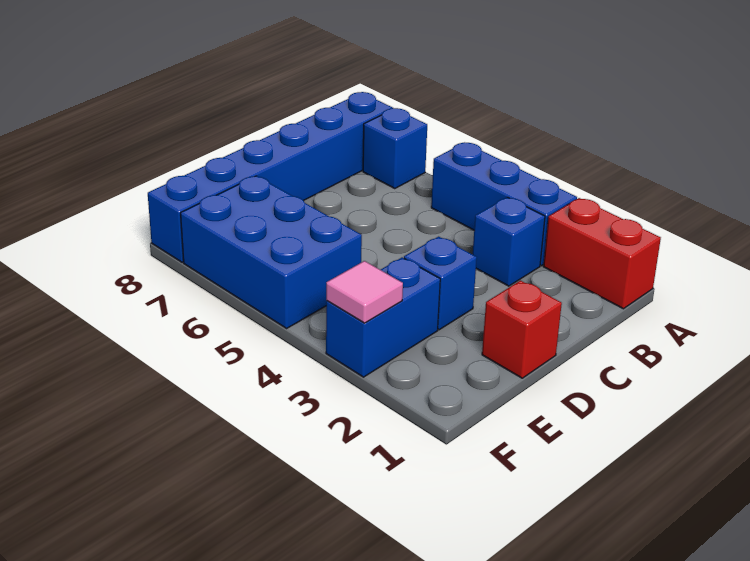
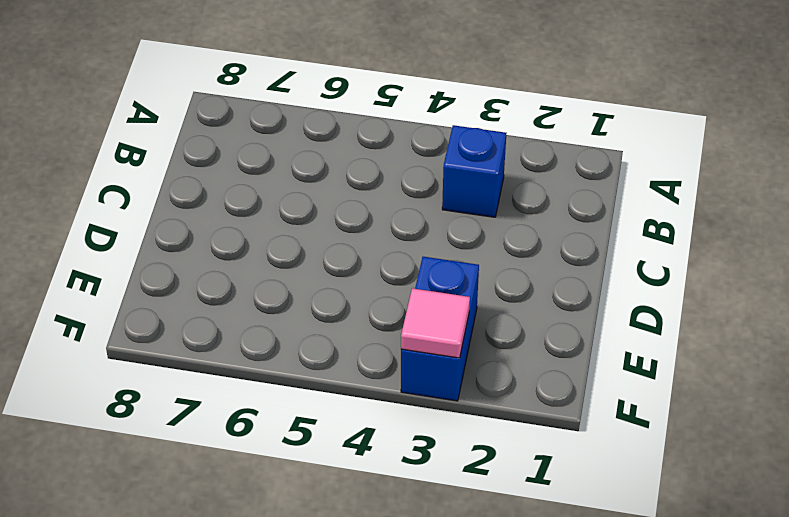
none -> red brick A1:A2 level 1
none -> blue brick A3:A5 level 1

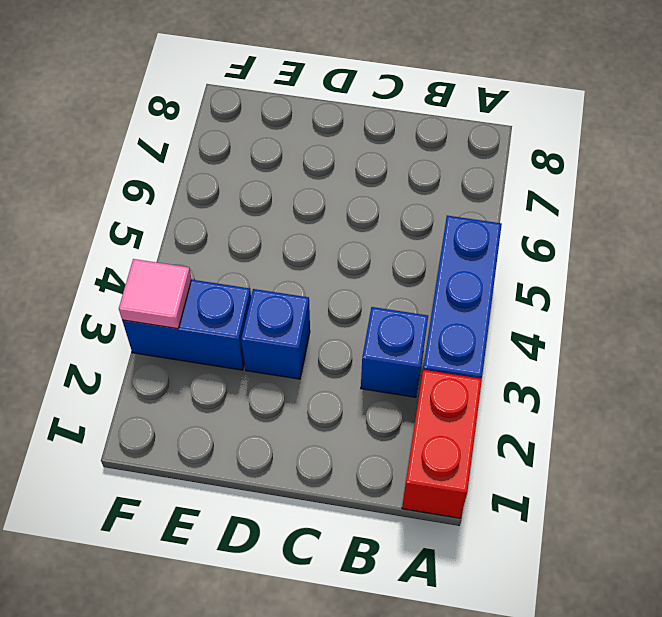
none -> blue brick A7 level 1
none -> blue brick A8:F8 level 1

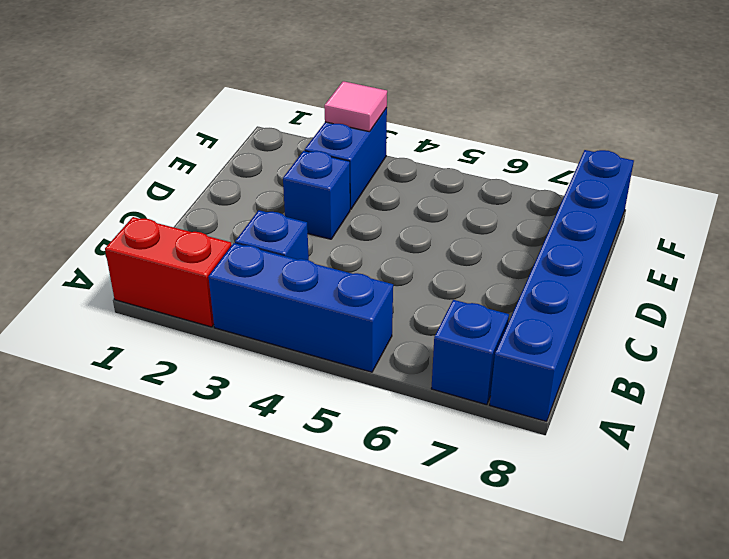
none -> red brick D1 level 1
none -> blue brick E5:F7 level 1

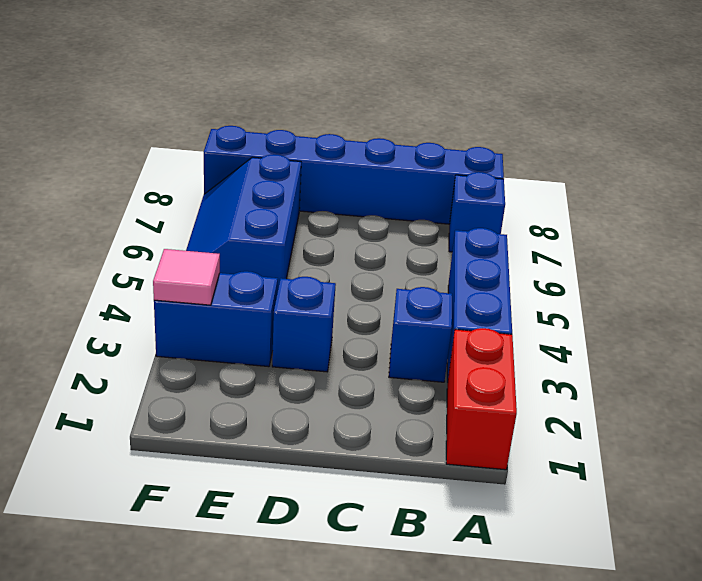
blue slope E5:F7 level 1 top E -> blue brick E5:F7 level 1
none -> red brick D1 level 1

